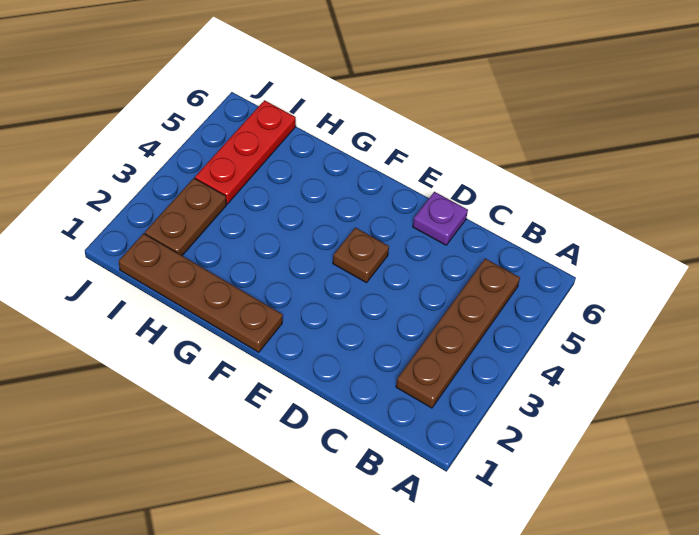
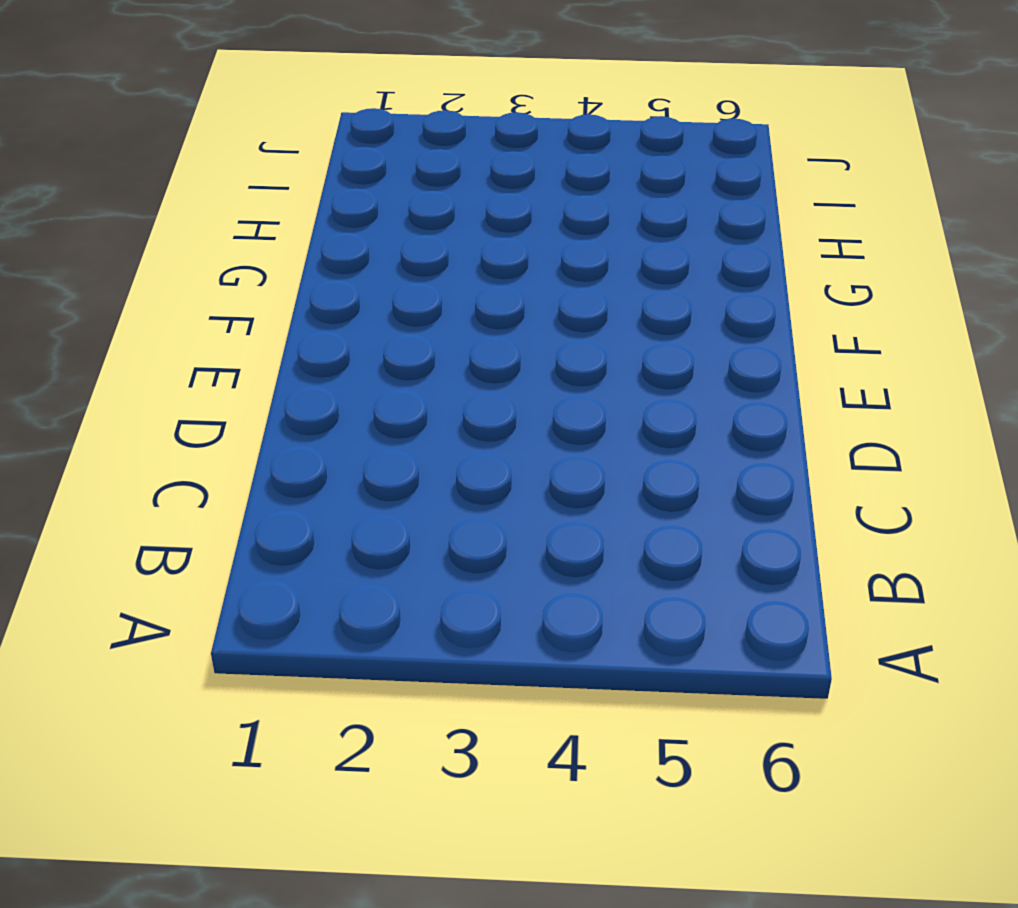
none -> brown plate B2:B5 level 1
none -> purple plate D6 level 1

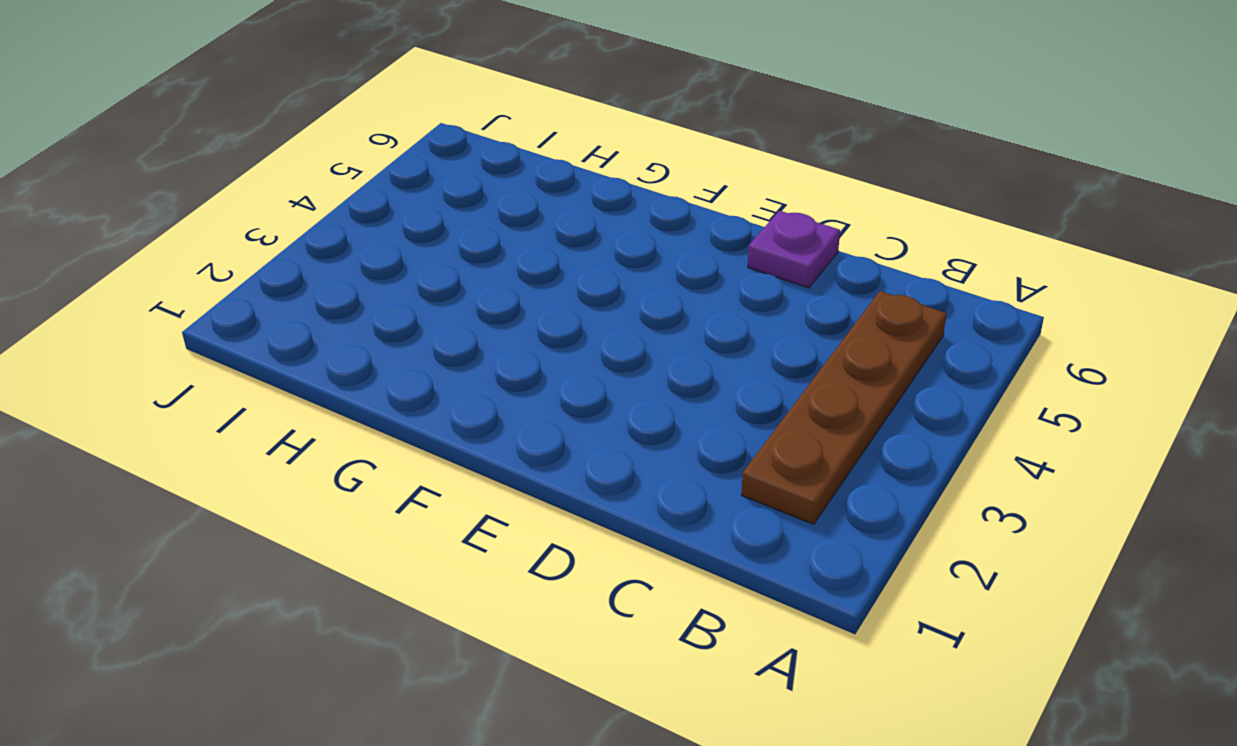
none -> brown plate E4 level 1
none -> brown plate F1:I1 level 1

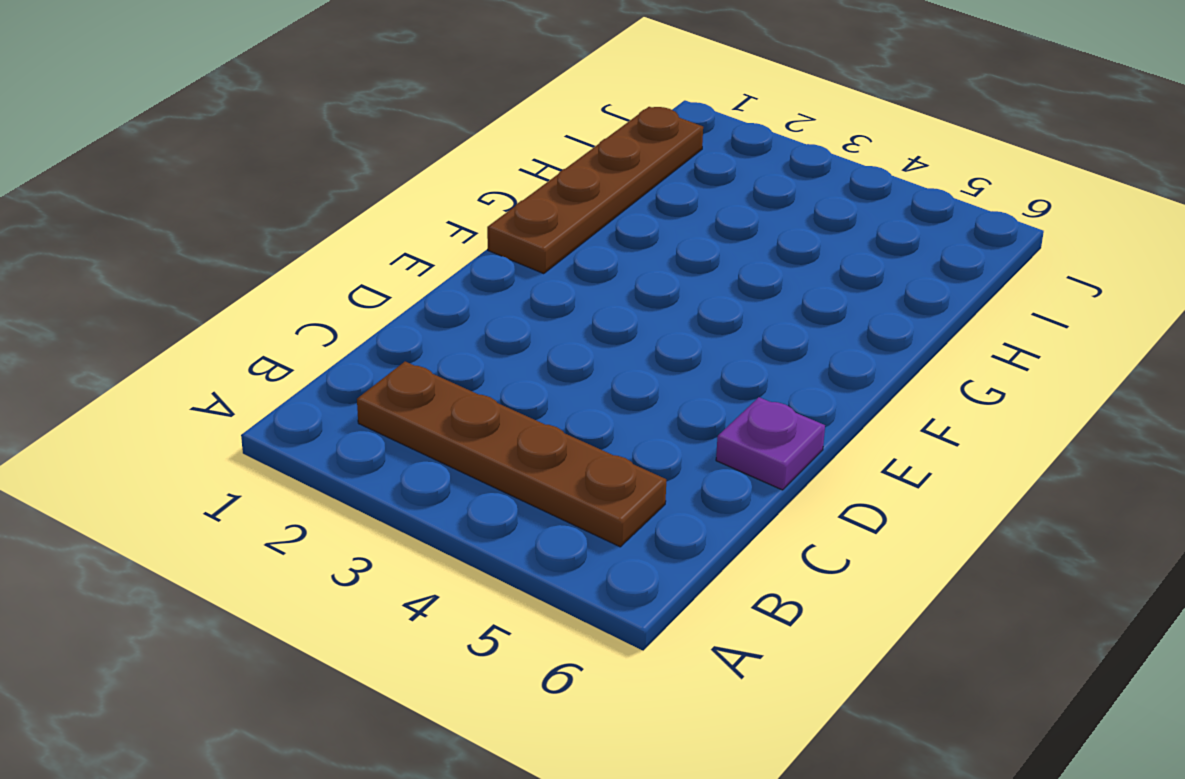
none -> brown plate E4 level 1
none -> brown plate I2:I3 level 1

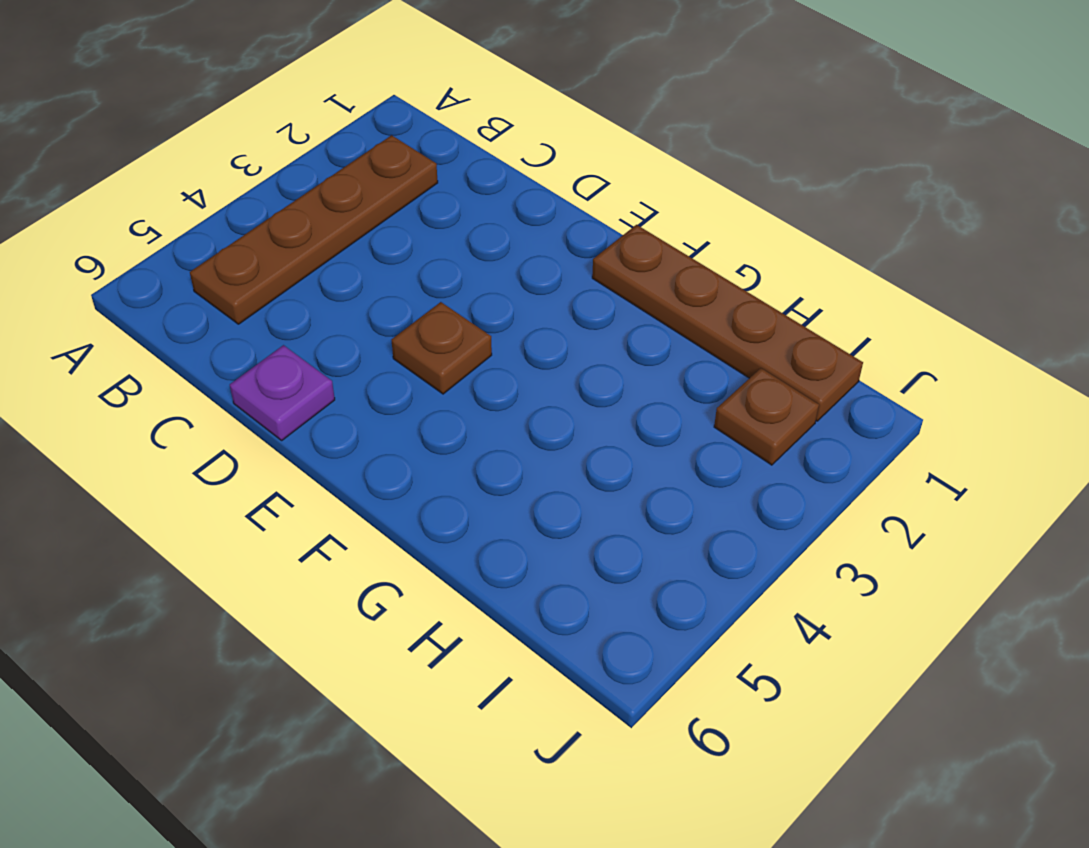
brown plate I2 level 1 -> brown plate I2:I3 level 1
none -> red plate I4:I6 level 1

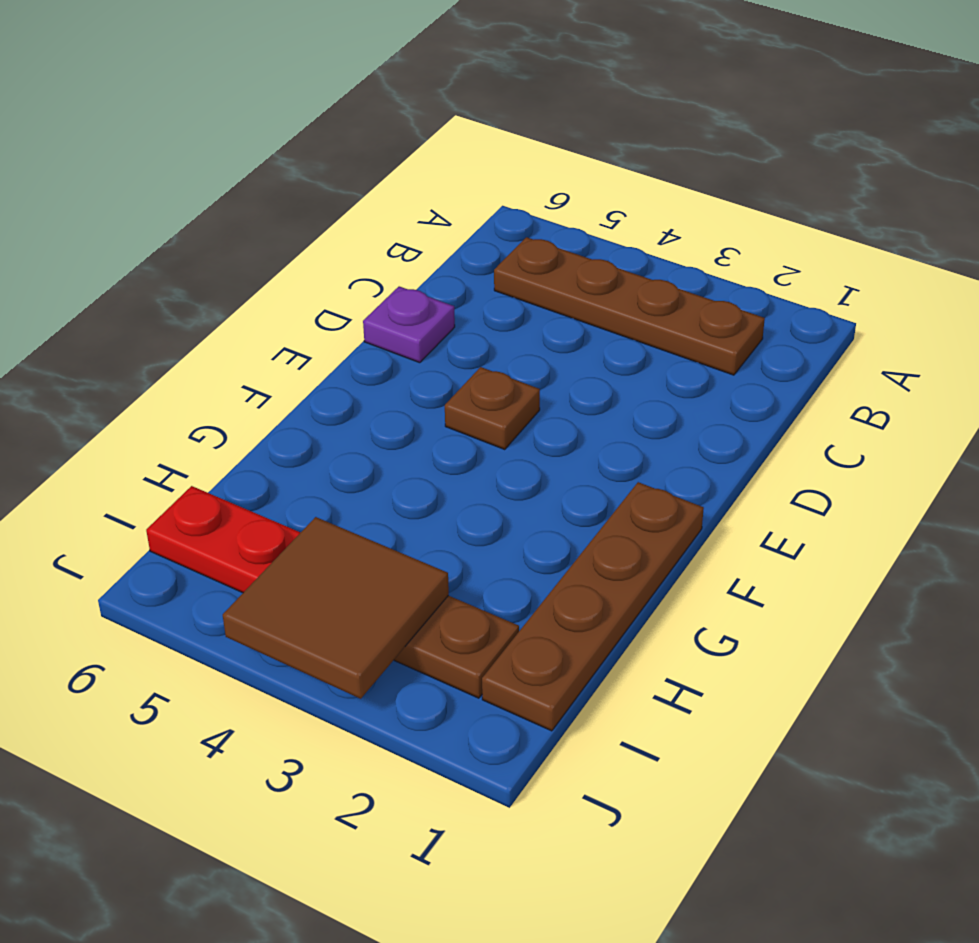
brown tile I3:J4 level 2 -> none

